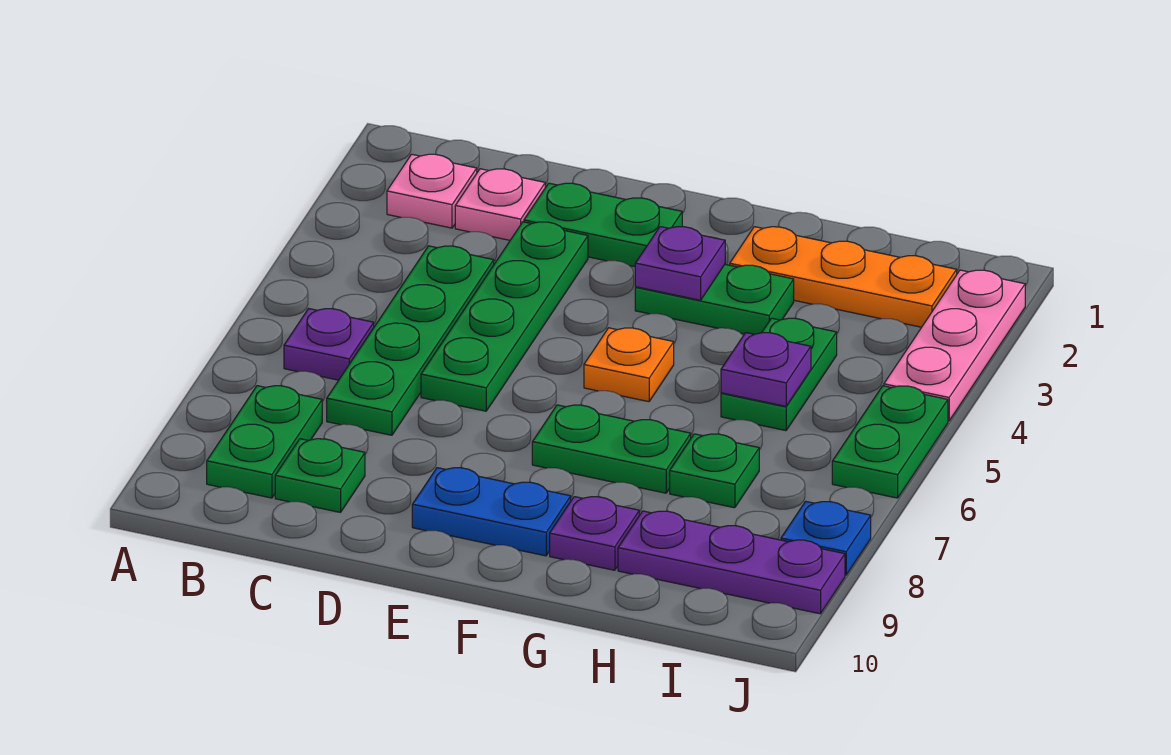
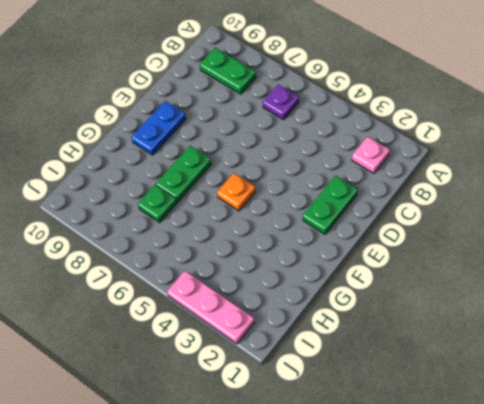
none -> pink plate C2 level 1
none -> green plate C4:C7 level 1
none -> green plate C9 level 1

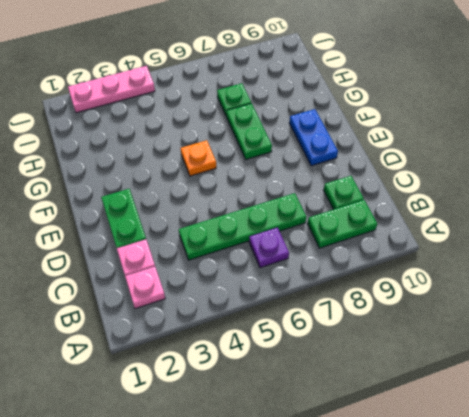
none -> green plate D3:D6 level 1
none -> green plate F3:G3 level 1
none -> orange plate G2:I2 level 1

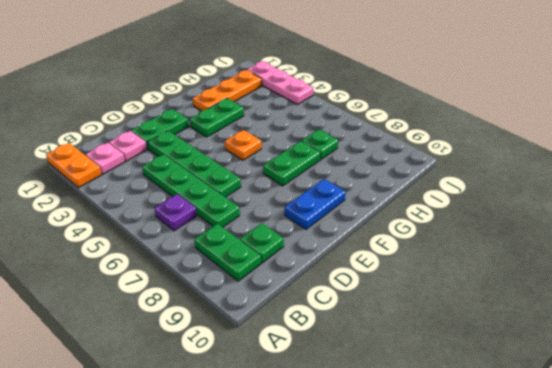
orange plate A1:A2 level 1 -> none
none -> purple plate G9 level 1
none -> green plate H4:H5 level 1
none -> purple plate H9:J9 level 1

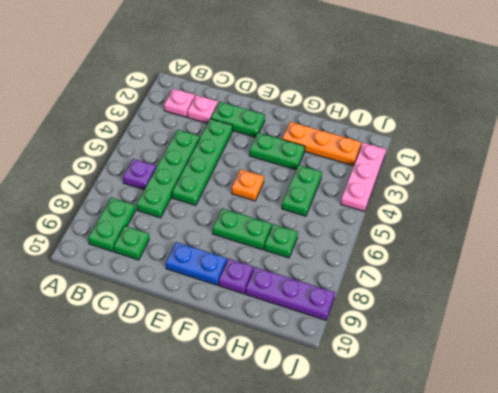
none -> green plate J5:J6 level 1
none -> blue plate J8 level 1
none -> purple plate F3 level 2

